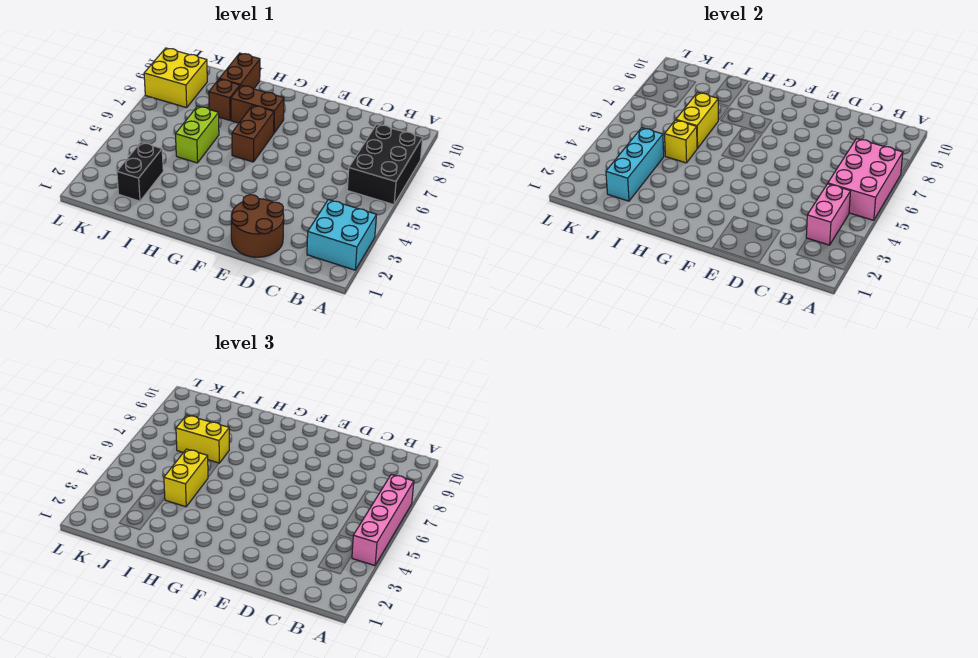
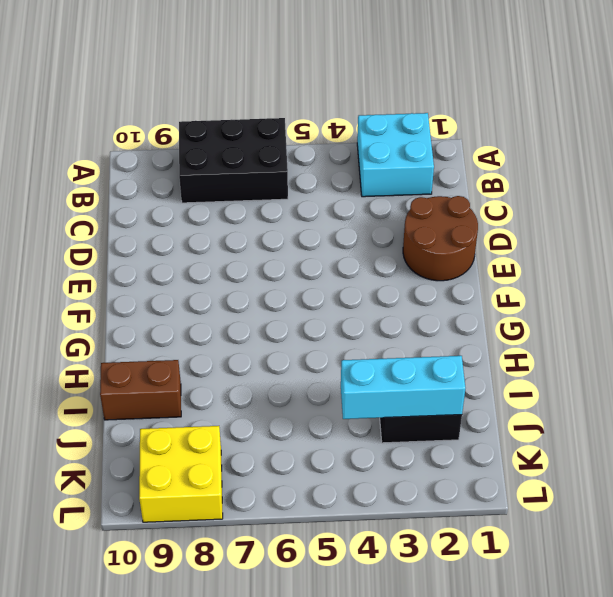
none -> brown brick G6:G7 level 1
none -> brown brick G8:H8 level 1
none -> lime brick I5:I6 level 1

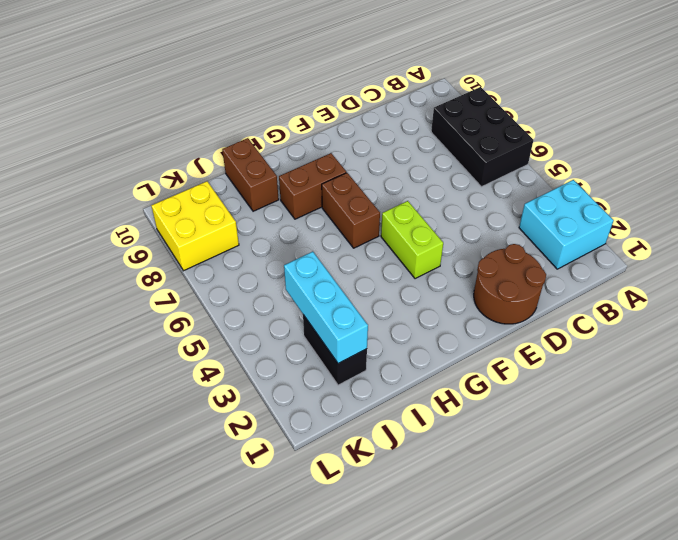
lime brick F4:F5 level 1 -> lime brick I5:I6 level 1
none -> brown brick I8 level 1
none -> pink brick A5:B7 level 2
none -> pink brick B3:B4 level 2

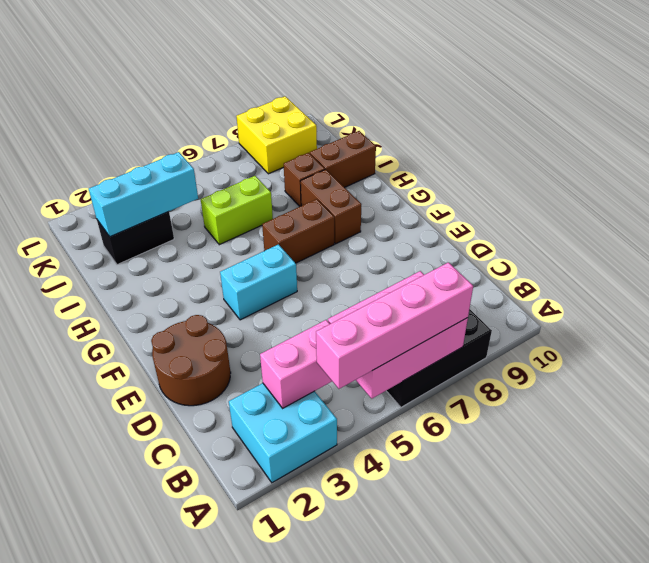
cyan brick F4:F5 level 1 -> none
none -> yellow brick I5 level 2
none -> yellow brick I6:I7 level 2
none -> yellow brick I4:I5 level 3

